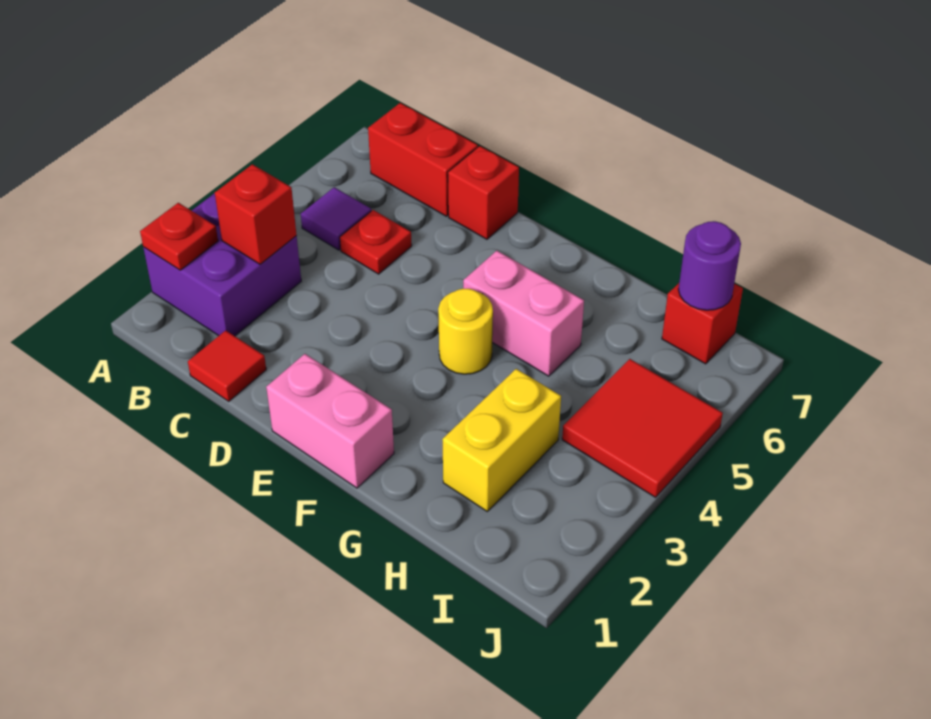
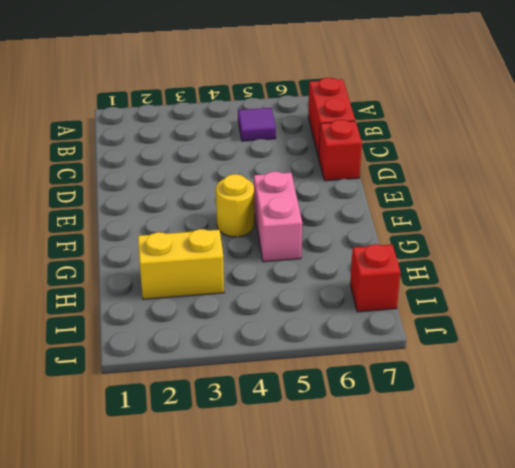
none -> purple brick A2:B3 level 1
none -> red tile C1 level 1
none -> red plate C5 level 1

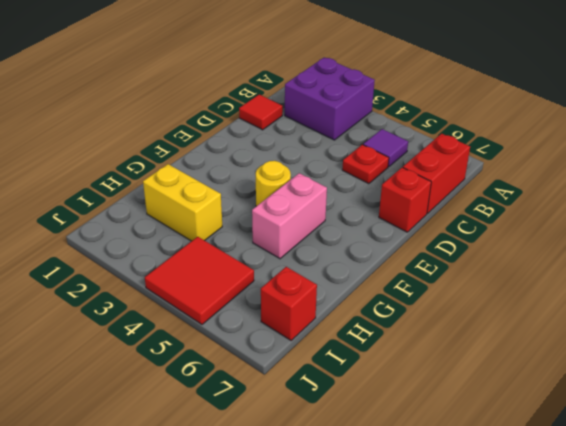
none -> pink brick E1:F1 level 1
none -> red plate A2 level 2
none -> red brick B3 level 2

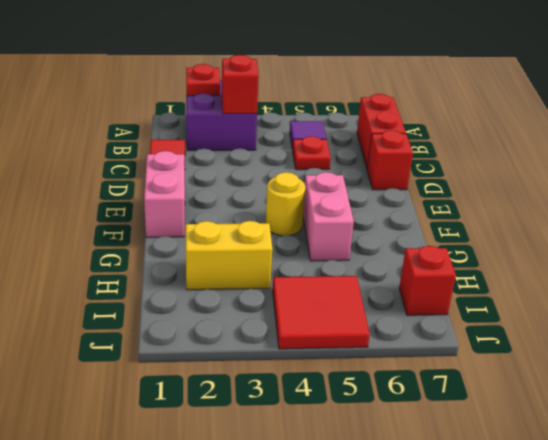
none -> purple round brick I7 level 2

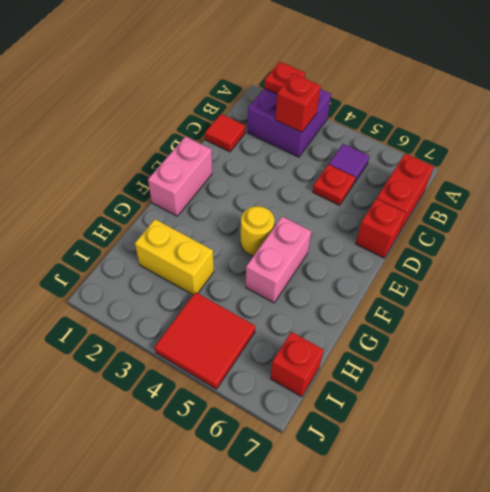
none -> purple round brick I7 level 2

